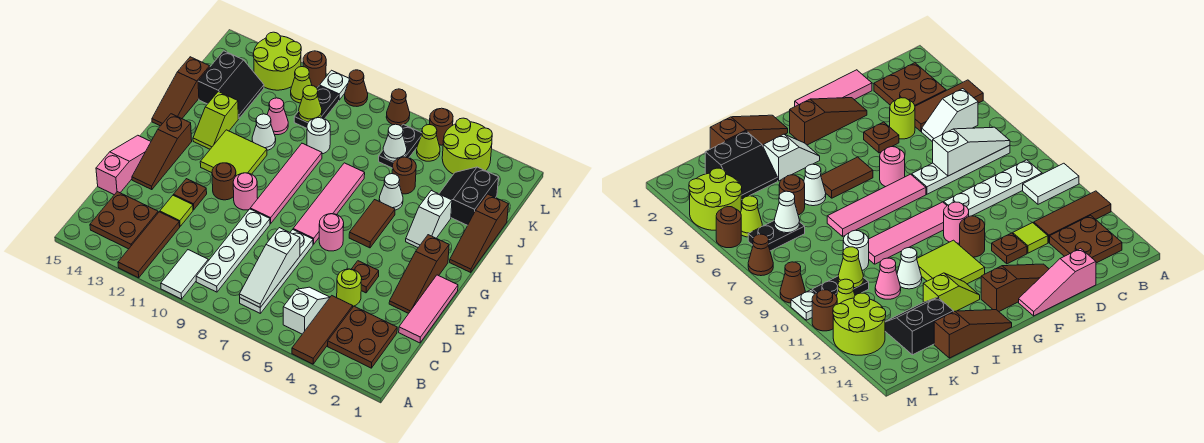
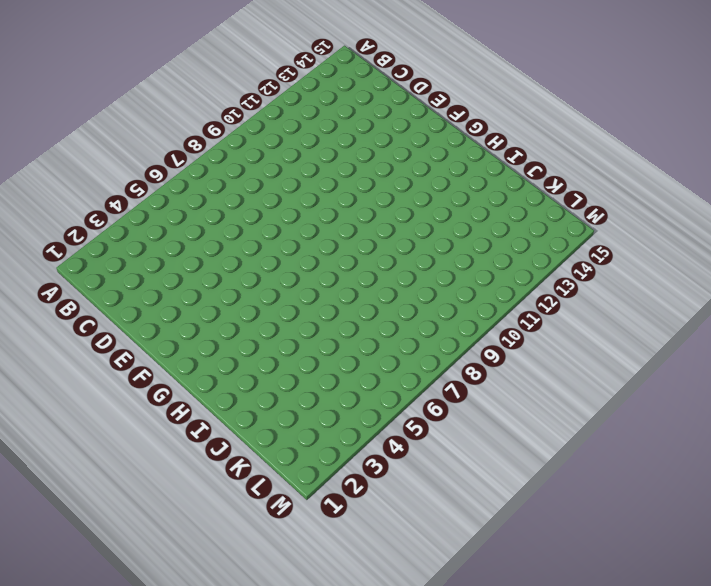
none -> brown tile A4:C4 level 1
none -> white tile A10:B10 level 1
none -> brown tile A12:C12 level 1
none -> brown plate B2:C3 level 1

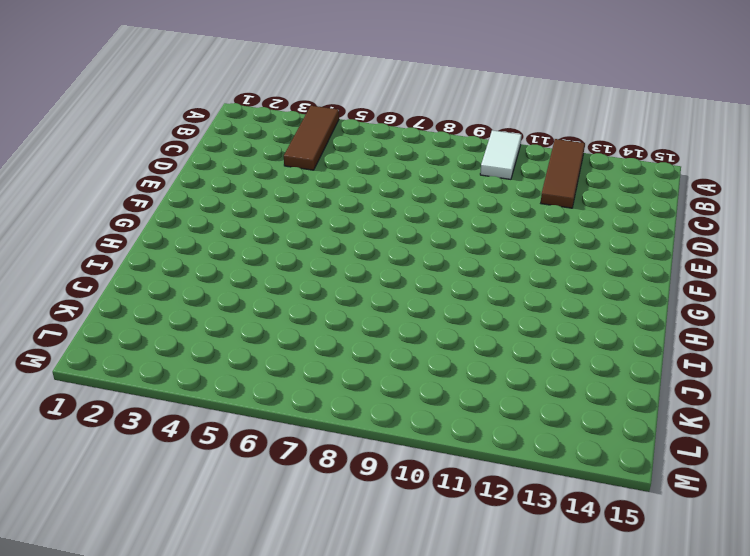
none -> brown plate B2:C3 level 1
none -> white slope B5:C5 level 1 top B
none -> white plate B7:E7 level 1
none -> white plate B9:E9 level 1

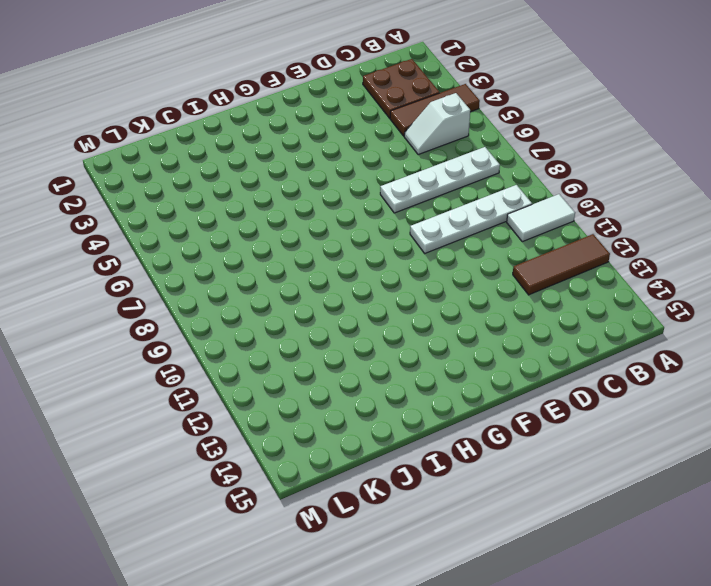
none -> brown plate B13:C14 level 1
none -> pink tile D1:F1 level 1
none -> lime round brick D4 level 1
none -> lime tile D12 level 1

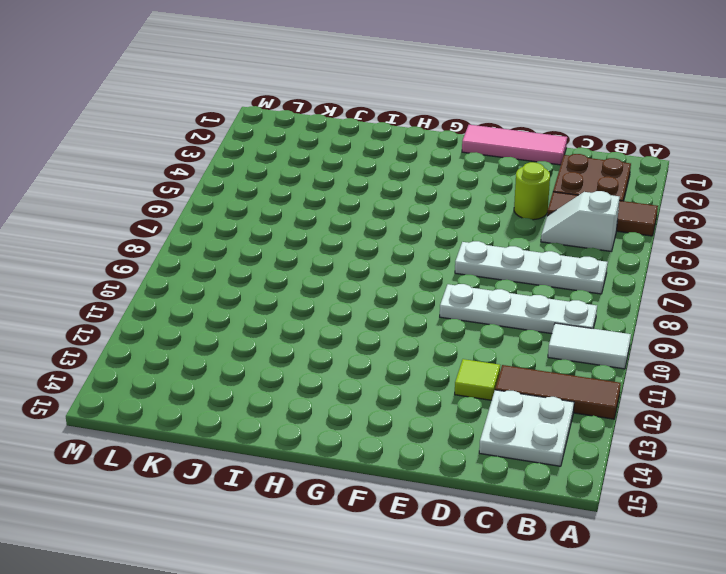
white plate B13:C14 level 1 -> brown plate B13:C14 level 1
none -> pink slope D15:F15 level 1 top D
none -> brown slope E2:G2 level 1 top G
none -> brown plate E4 level 1
none -> brown plate E12 level 1

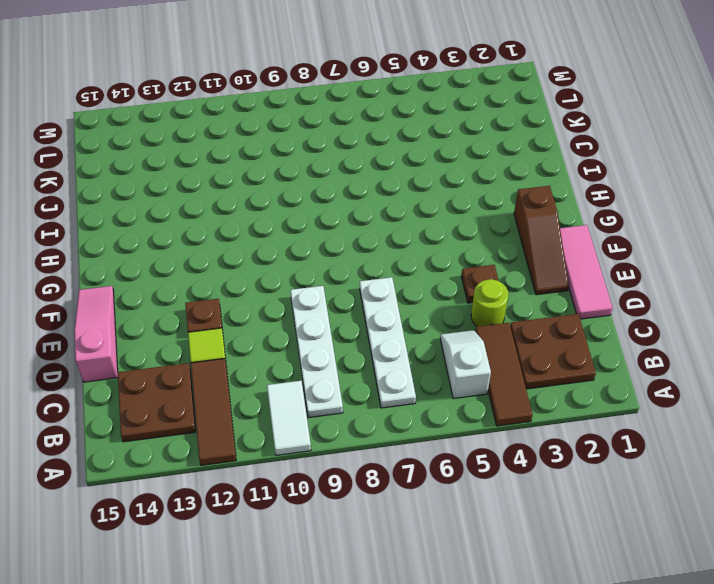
none -> brown slope E14:G14 level 1 top G
none -> pink round brick F6 level 1
none -> pink tile F7:I7 level 1
none -> pink tile F9:I9 level 1

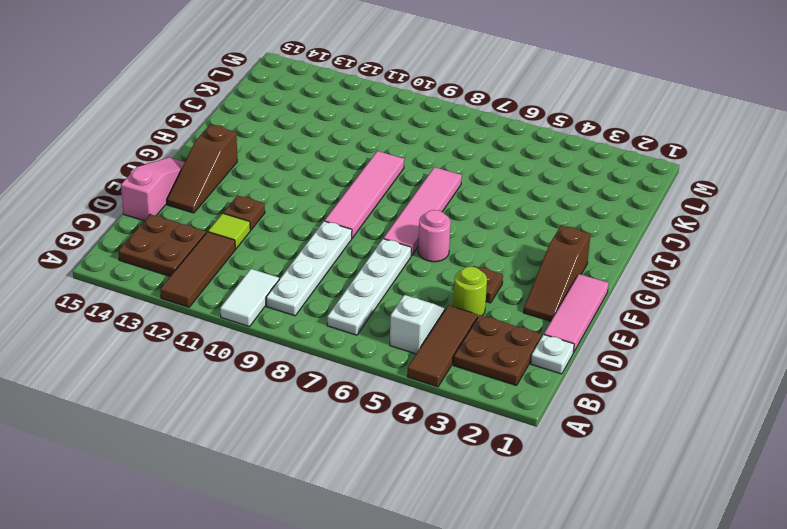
white plate C1 level 1 -> white plate M10 level 1
none -> pink round brick F10 level 1
none -> brown round brick F11 level 1
none -> brown tile G5:H5 level 1
none -> lime tile G11:H12 level 1

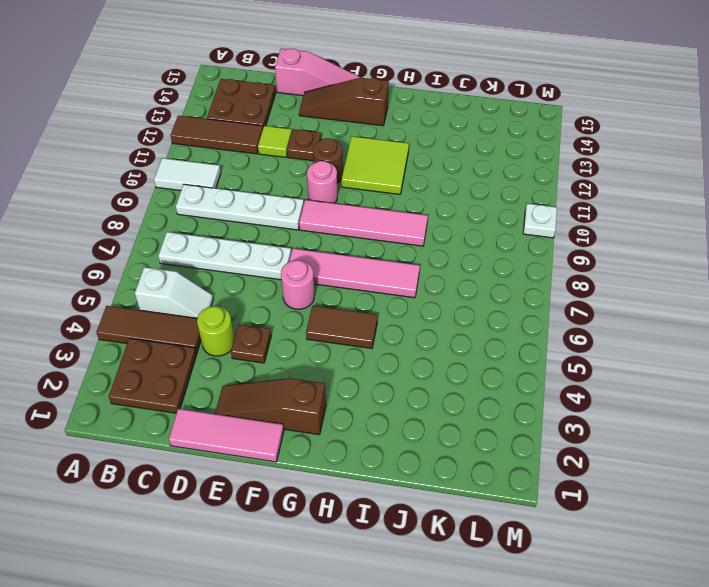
none -> brown slope H1:J1 level 1 top J
none -> white slope H3:I3 level 1 top I
none -> lime slope H13:I13 level 1 top I
none -> brown slope H15:J15 level 1 top J

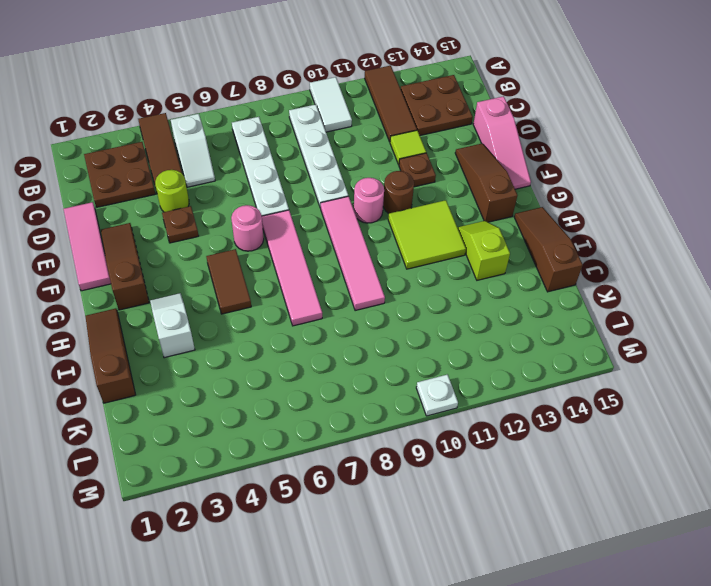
none -> white cone I5 level 1
none -> white cone I11 level 1
none -> black slope J2:K3 level 1 top 2
none -> brown round brick J5 level 1

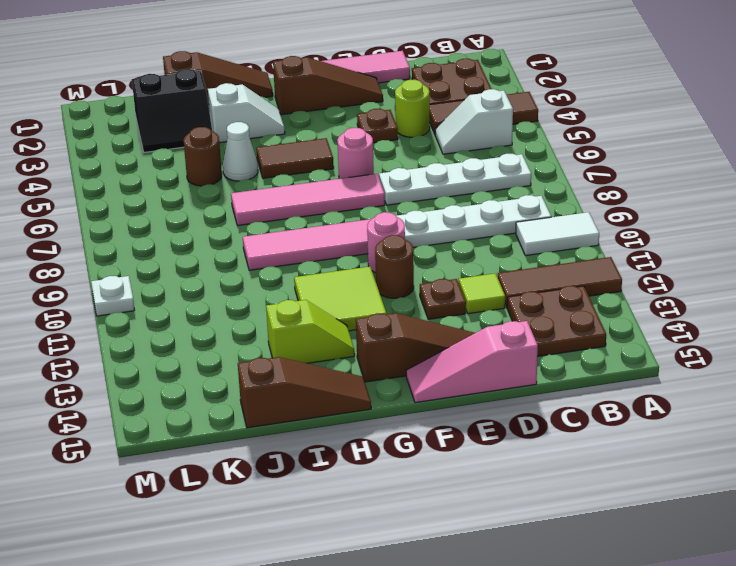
none -> white cone I11 level 1
none -> white round brick J9 level 1
none -> pink cone J11 level 1
none -> black slope J13:K14 level 1 top 14

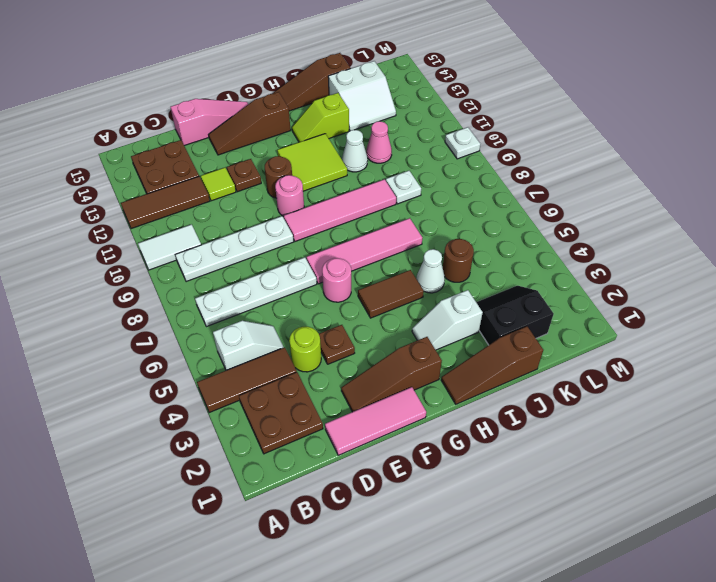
white plate J9 level 1 -> white round brick J9 level 1
white slope J13:K14 level 1 top 14 -> black slope J13:K14 level 1 top 14
none -> black plate K6:L6 level 1
none -> black plate K10:L10 level 1
none -> lime round brick L3:M4 level 1
none -> lime cone L5 level 1

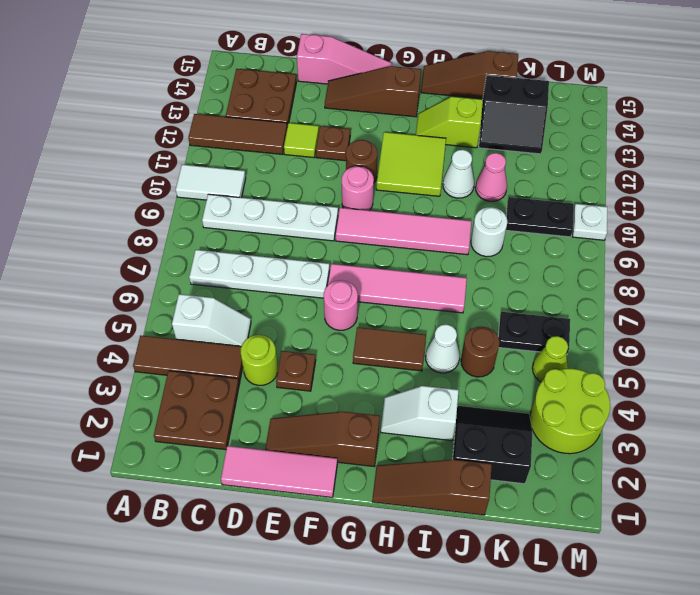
none -> lime cone L11 level 1
none -> lime round brick L12:M13 level 1
none -> brown round brick M5 level 1
none -> brown cone M7 level 1

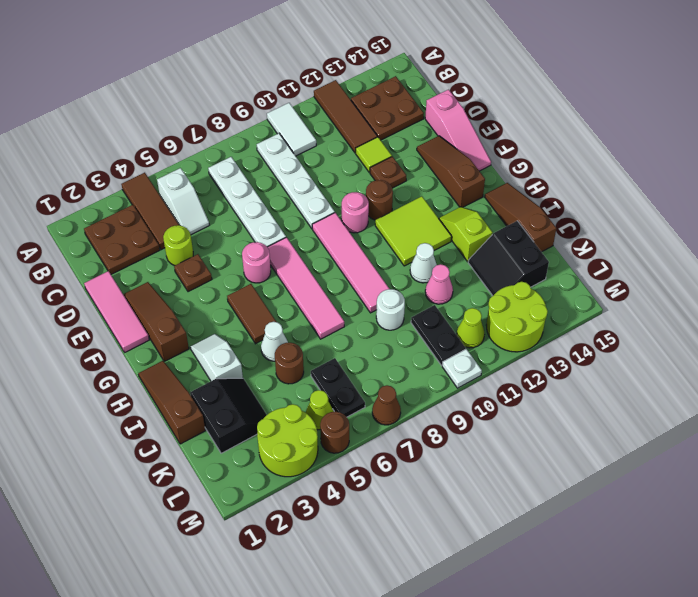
none -> brown cone M9 level 1
none -> brown round brick M11 level 1
none -> white slope B7:D7 level 2 top D
none -> white cone K6 level 2

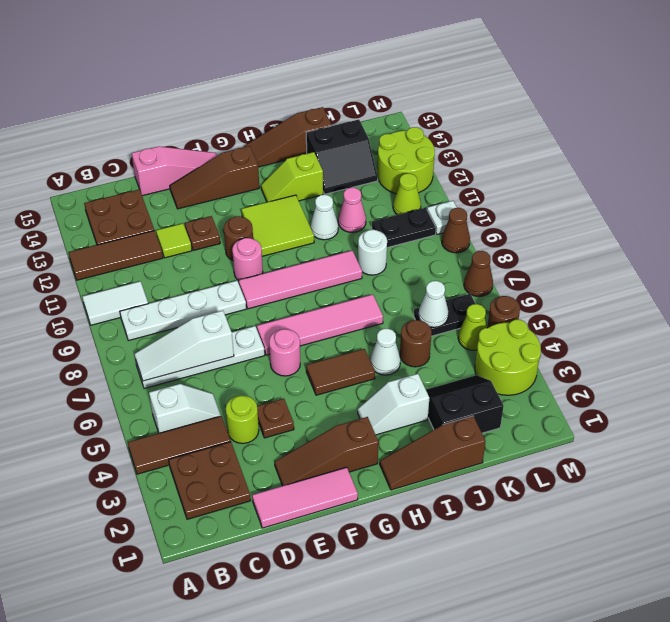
none -> brown round brick M11 level 1
none -> lime cone K10 level 2

